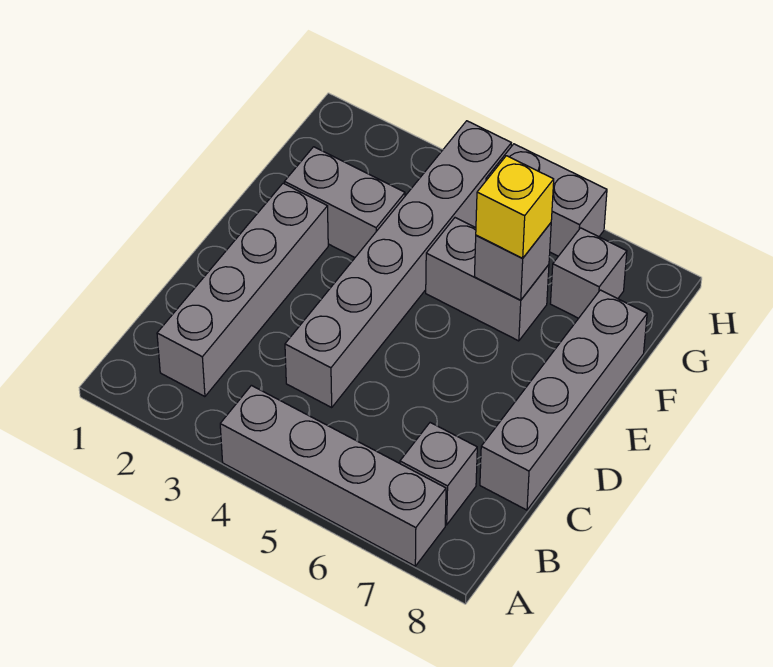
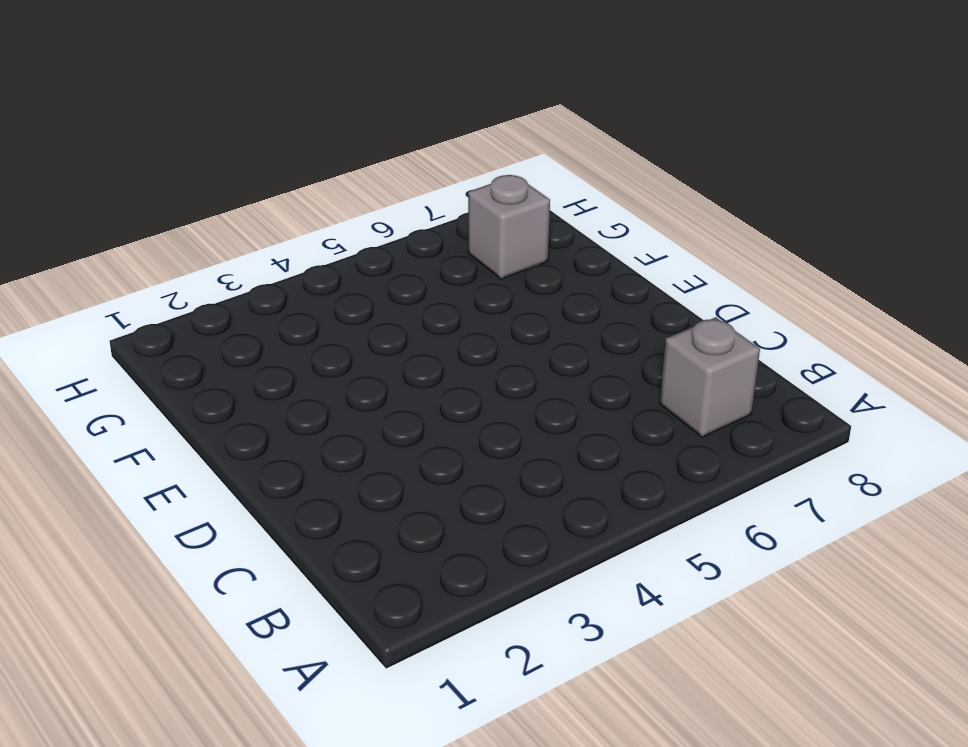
none -> grey brick A4:A7 level 1
none -> grey brick B2:E2 level 1

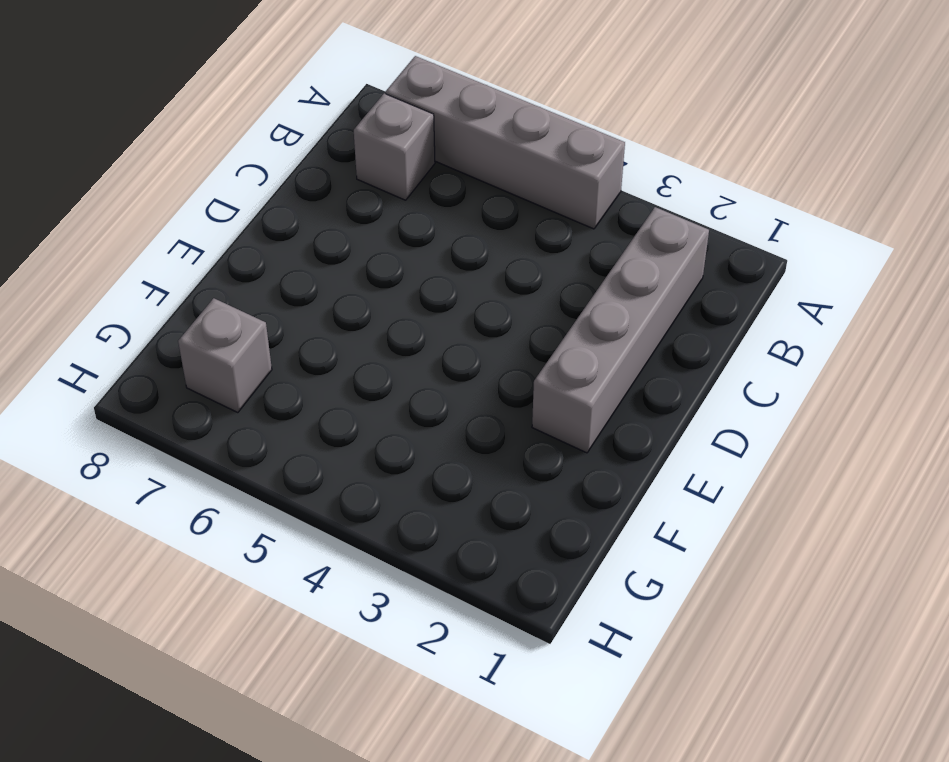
none -> grey brick C4:H4 level 1
none -> grey brick C8:F8 level 1

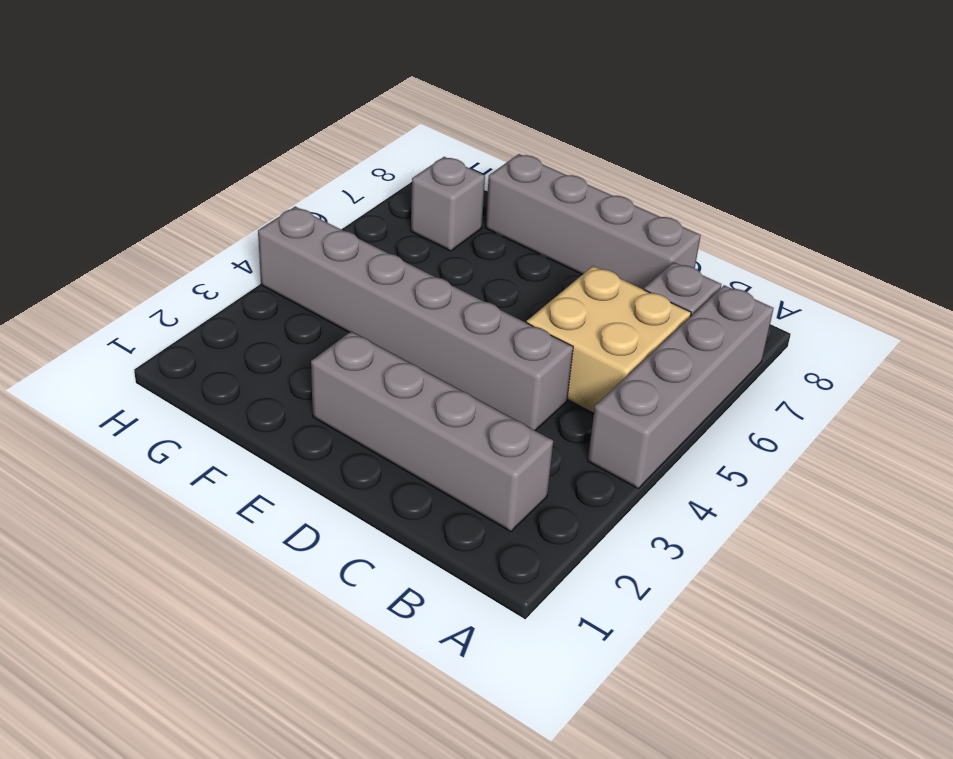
tan brick B5:C6 level 1 -> none
none -> grey brick F2:F3 level 1
none -> grey brick F5:F6 level 1

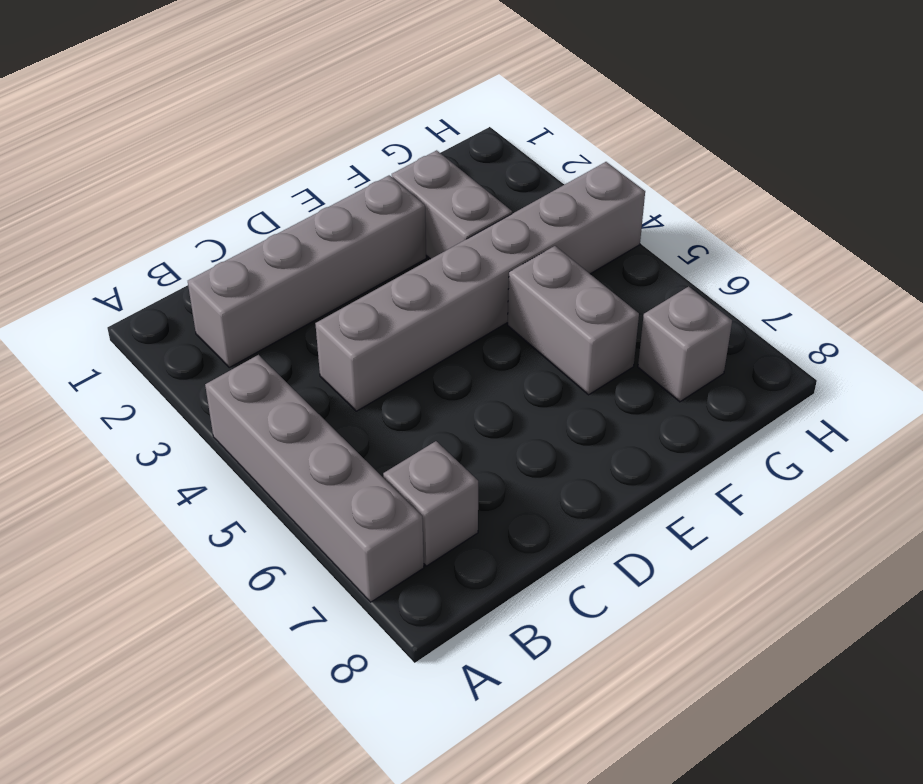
none -> grey brick C8:F8 level 1
none -> grey brick H5:H6 level 1

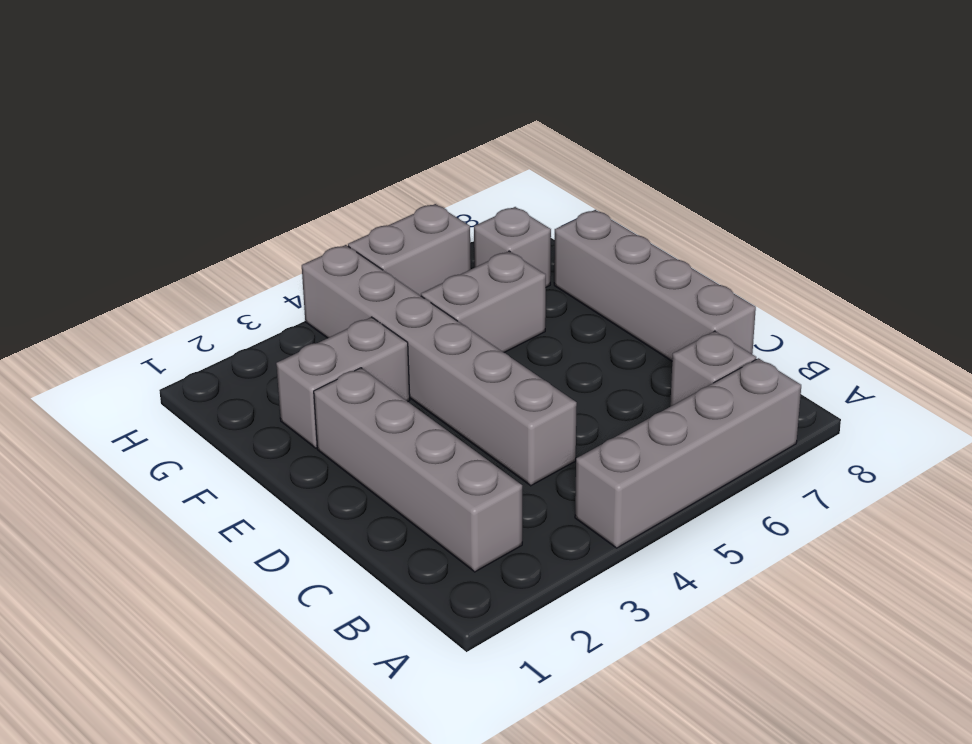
none -> grey brick F6 level 2
none -> yellow brick F6 level 3

